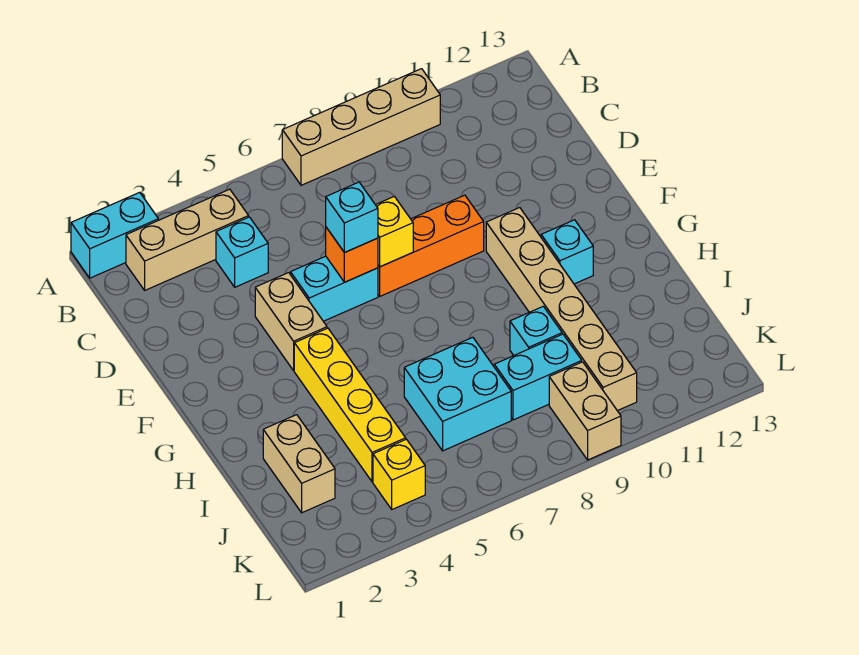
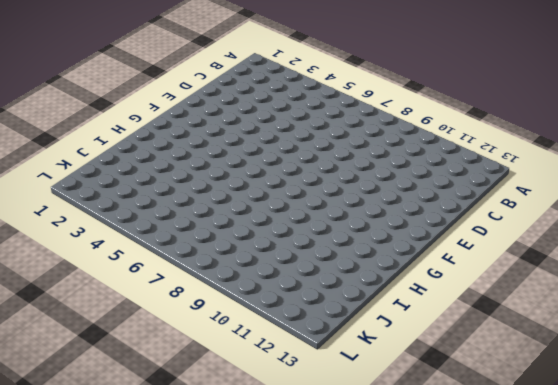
none -> cyan brick A1:A2 level 1
none -> tan brick A7:A10 level 1
none -> tan brick B2:B4 level 1

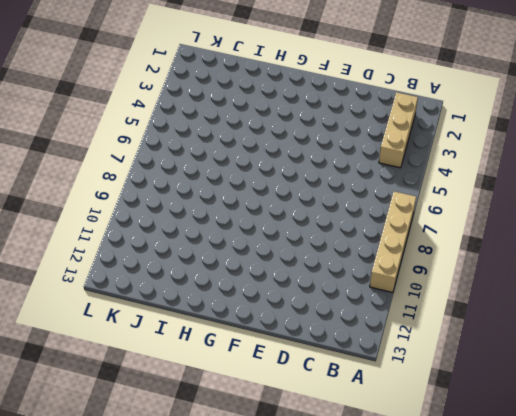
none -> cyan brick A1:A2 level 1
none -> cyan brick C4 level 1
none -> tan brick E4:F4 level 1

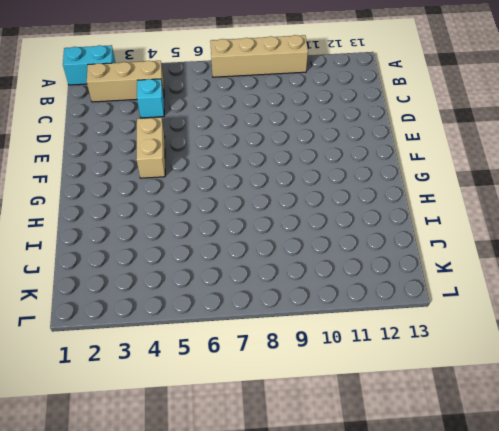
none -> cyan brick E5:E6 level 1
none -> orange brick E7:E9 level 1
none -> tan brick F10:K10 level 1

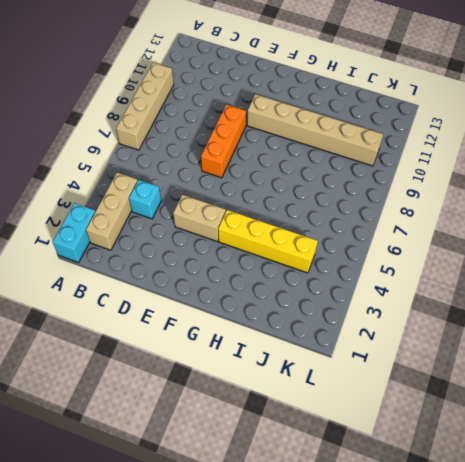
none -> cyan brick E5:E6 level 1
none -> cyan brick G11 level 1
none -> tan brick I2:J2 level 1

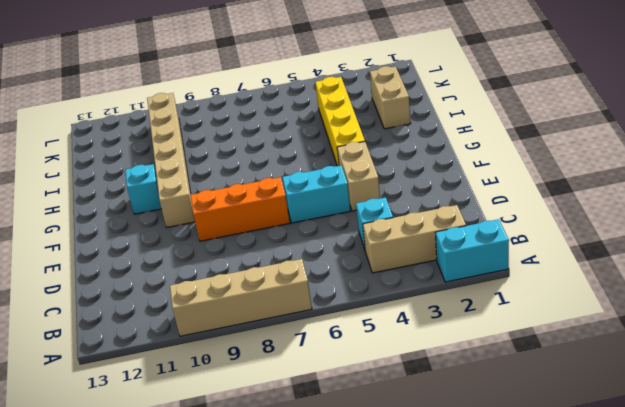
none -> cyan brick I6:J7 level 1
none -> cyan brick I9 level 1
none -> cyan brick J8:J9 level 1

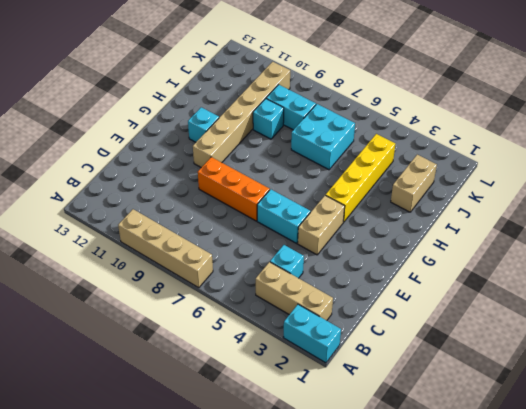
none -> yellow brick K4 level 1
none -> tan brick K9:L9 level 1
none -> orange brick E6 level 2

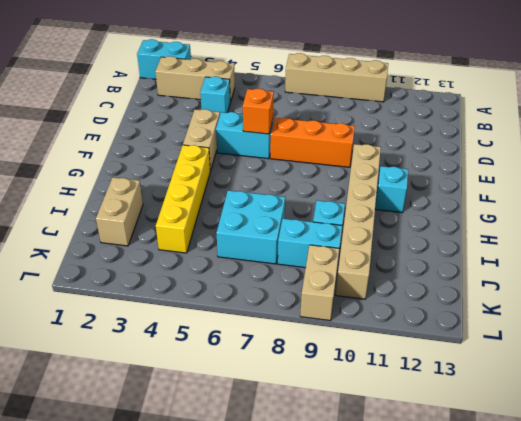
none -> yellow brick K4 level 1
none -> yellow brick E7 level 2
none -> cyan brick E6 level 3

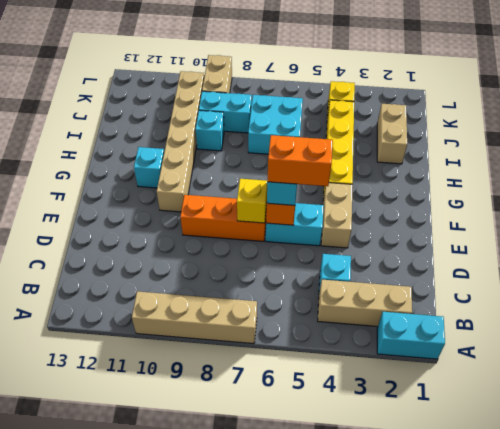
orange brick E5:E6 level 4 -> none

